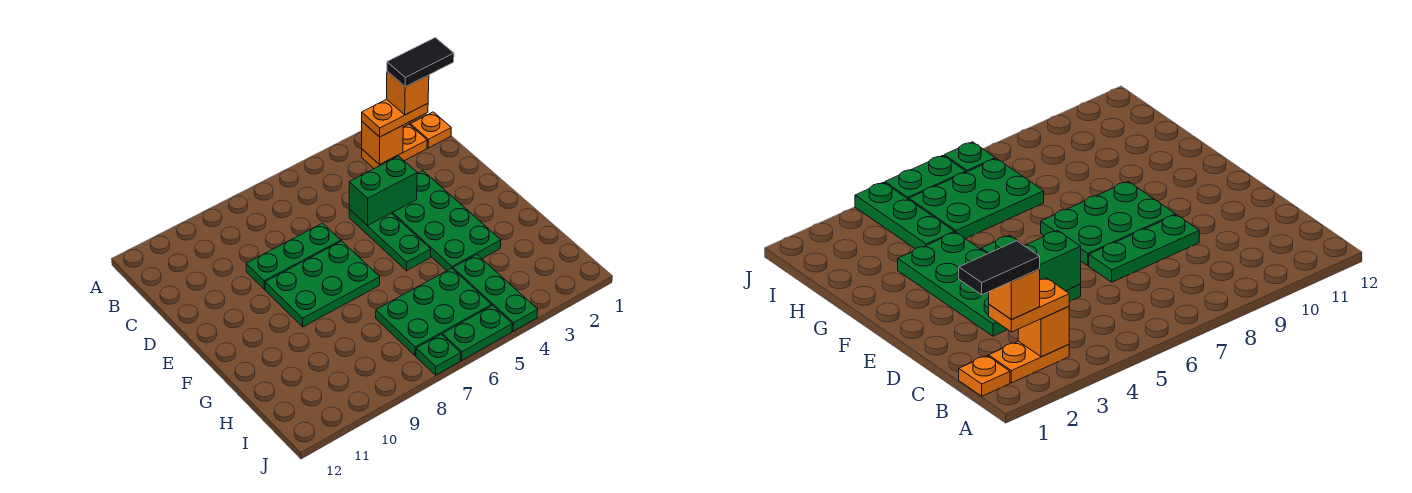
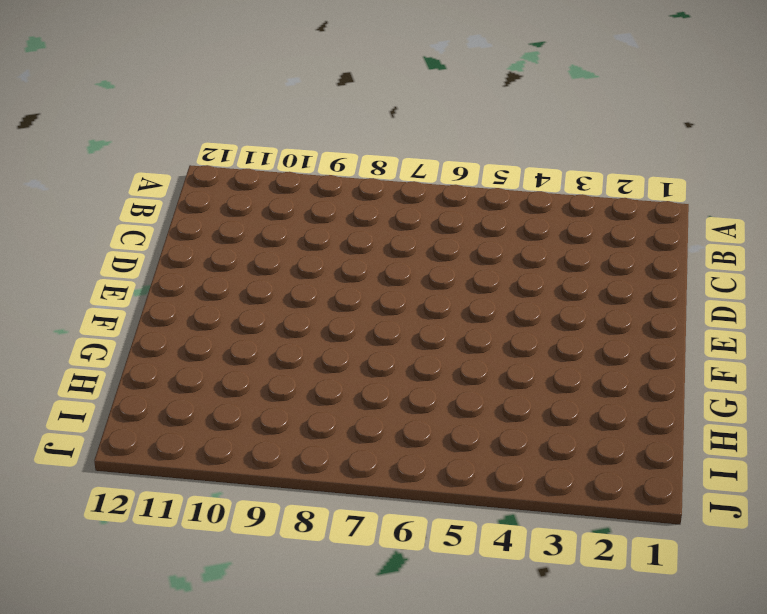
none -> orange plate B1 level 1
none -> orange plate B2:B3 level 1
none -> green plate D3:G4 level 1

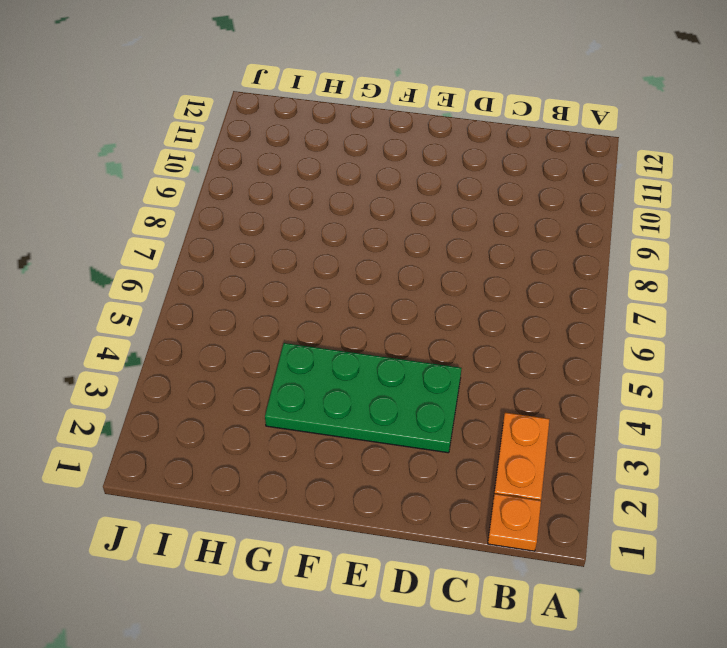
none -> green plate D5:F5 level 1
none -> green plate D7:D9 level 1
none -> green plate E7:F9 level 1

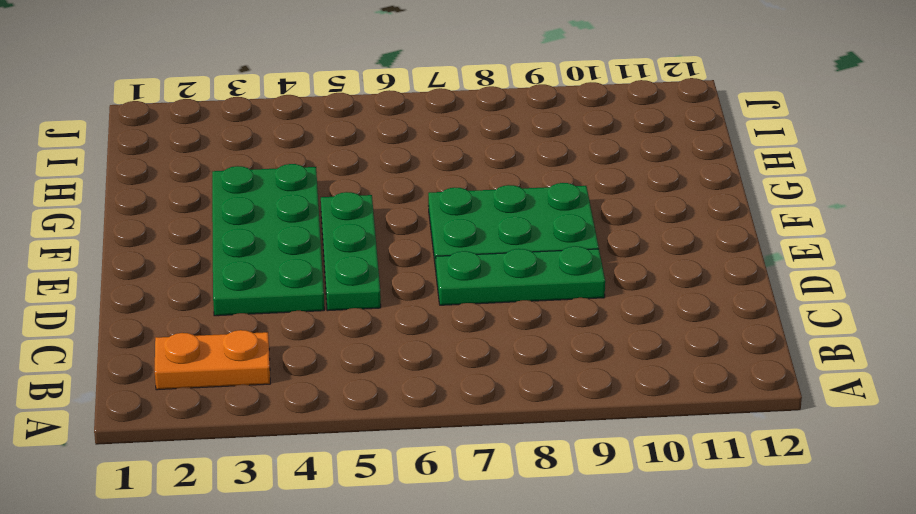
none -> orange plate B1 level 1
none -> green plate H4:J4 level 1
none -> green plate H5:I7 level 1

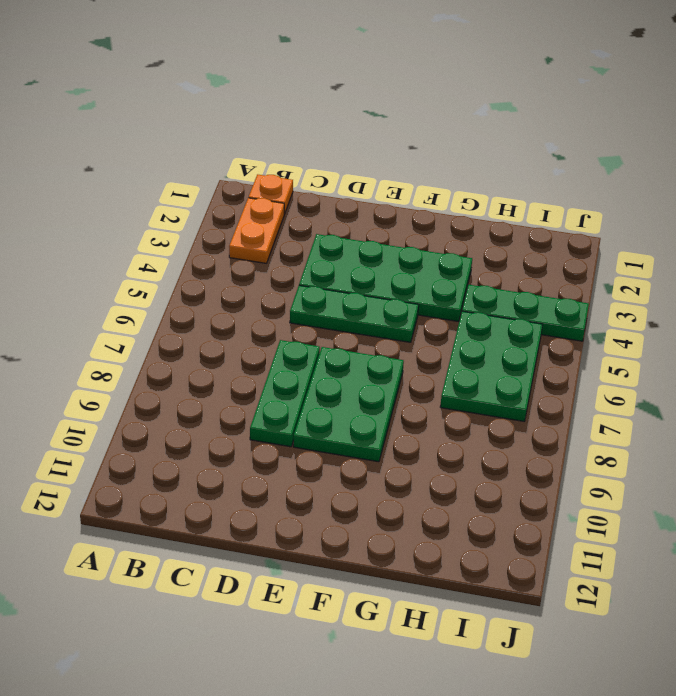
none -> green plate J5:J6 level 1
none -> green plate J7 level 1
none -> orange brick B3 level 2

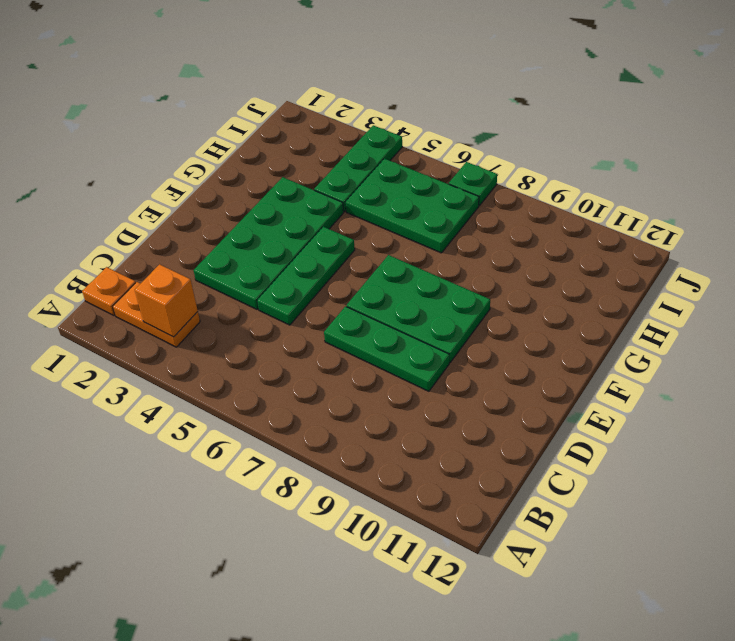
none -> green plate J5:J6 level 1
none -> green brick D4:D5 level 2
none -> orange plate B2:B3 level 3

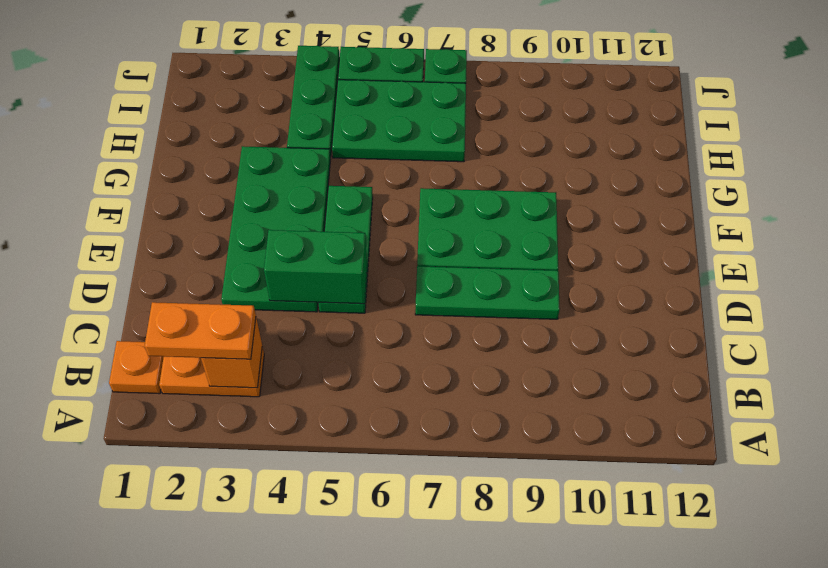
none -> orange brick B2 level 4
none -> black tile B1:B2 level 5

